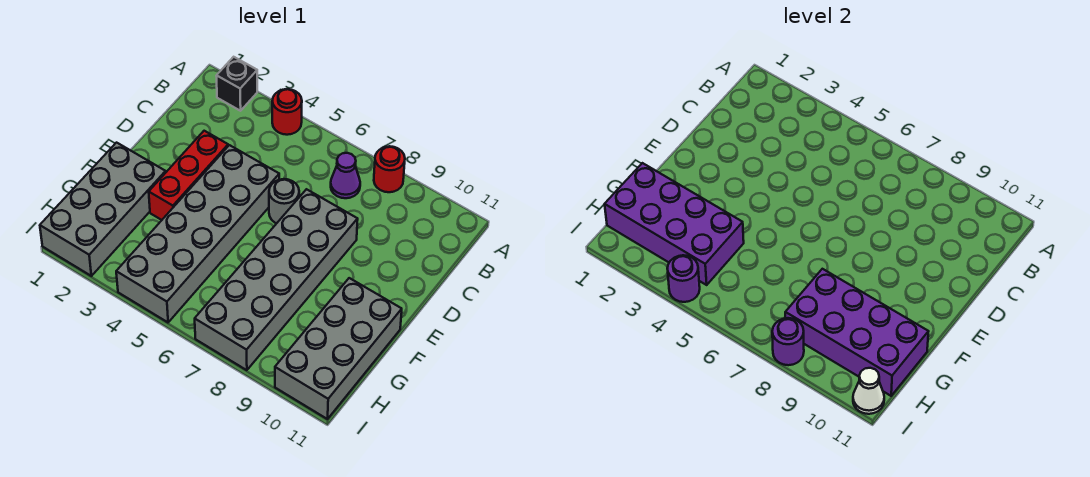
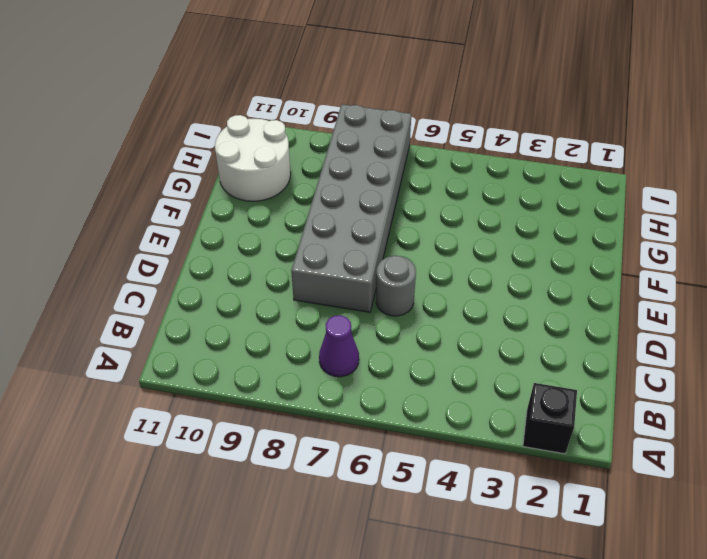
white round brick G10:H11 level 1 -> grey brick F10:I11 level 1
none -> red round brick A4 level 1
none -> red round brick A8 level 1
none -> red brick D3:F3 level 1

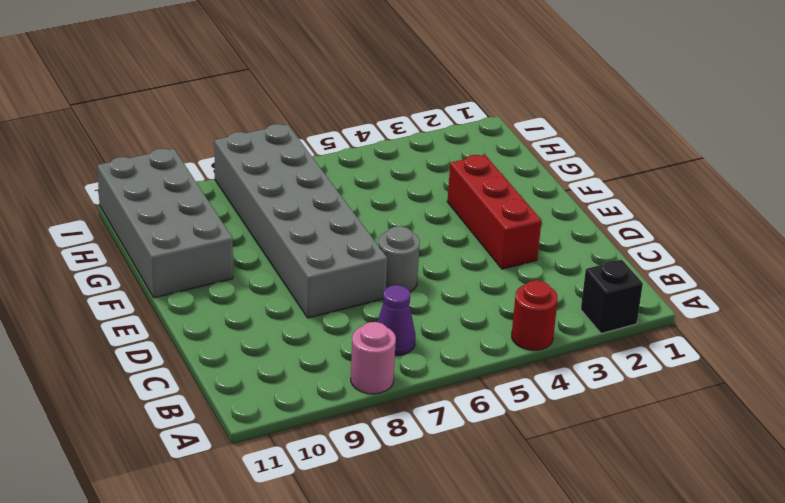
pink round brick A8 level 1 -> red round brick A8 level 1
none -> grey brick D4:I5 level 1
none -> grey brick F1:I2 level 1
none -> purple brick G1:H4 level 2

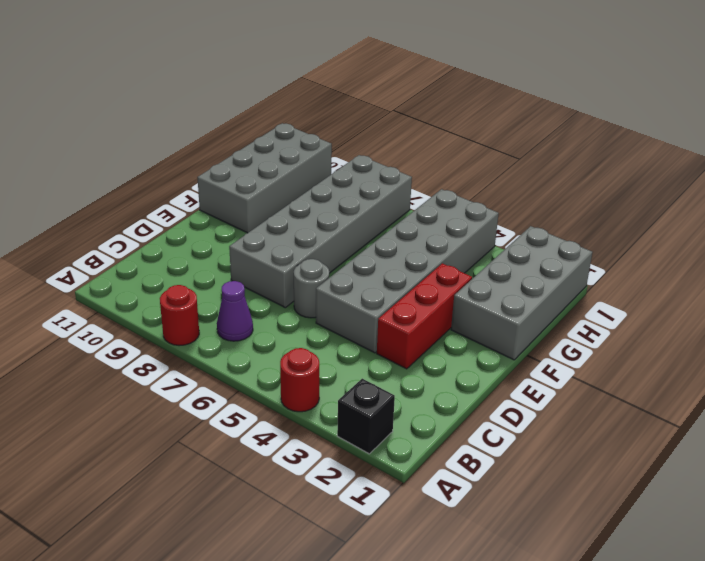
none -> purple brick G1:H4 level 2
none -> purple brick G8:H11 level 2
none -> purple round brick I4 level 2

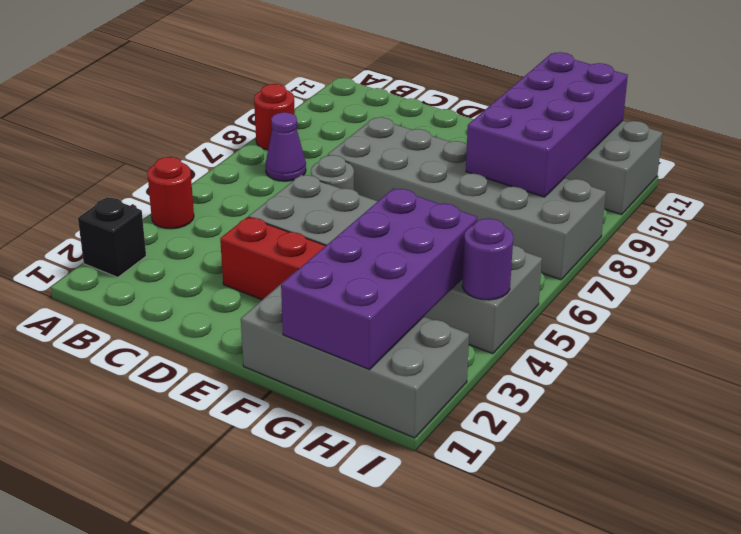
none -> purple round brick I8 level 2
none -> white cone I11 level 2

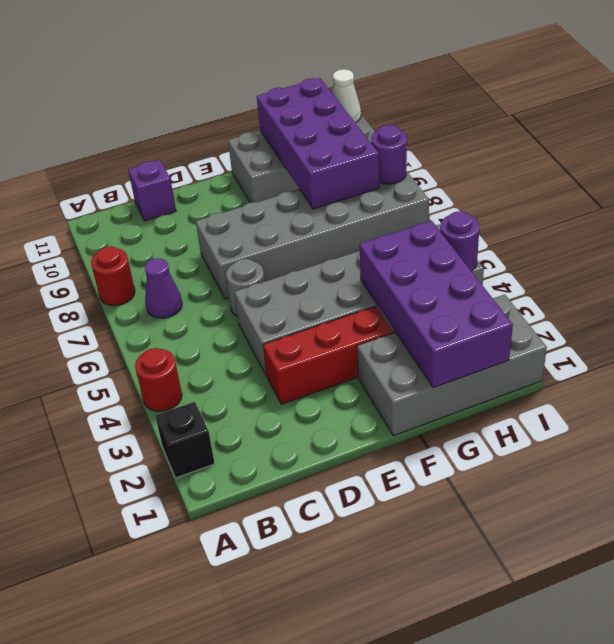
purple brick C11 level 1 -> none

